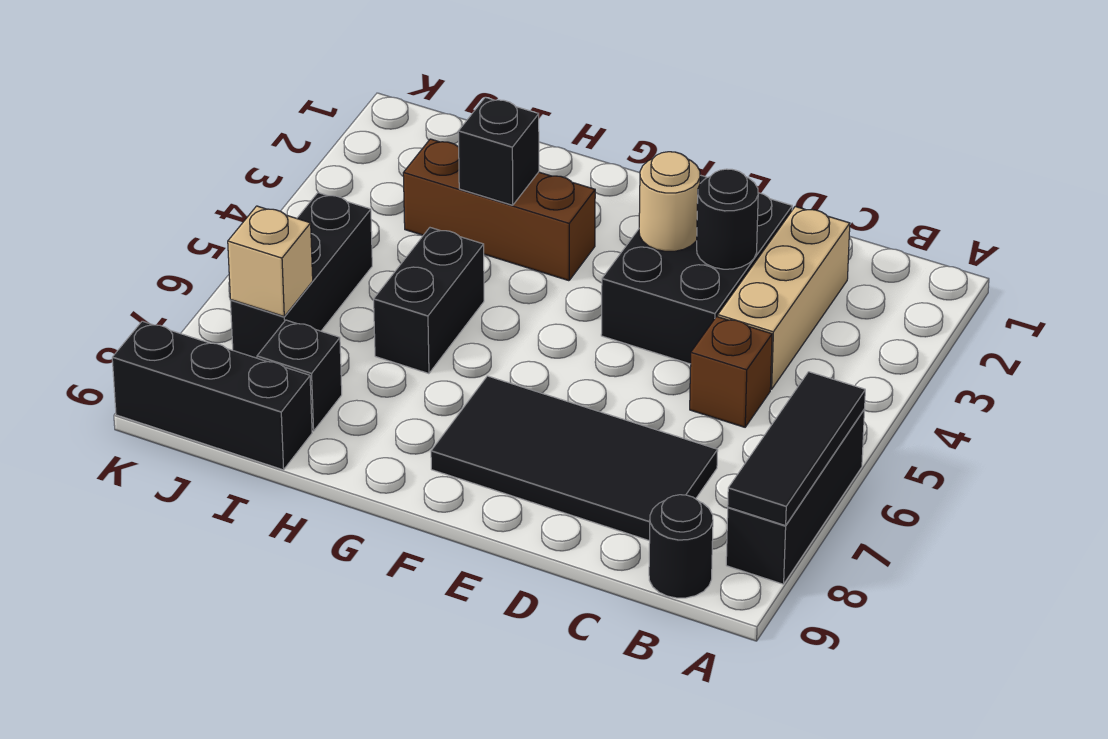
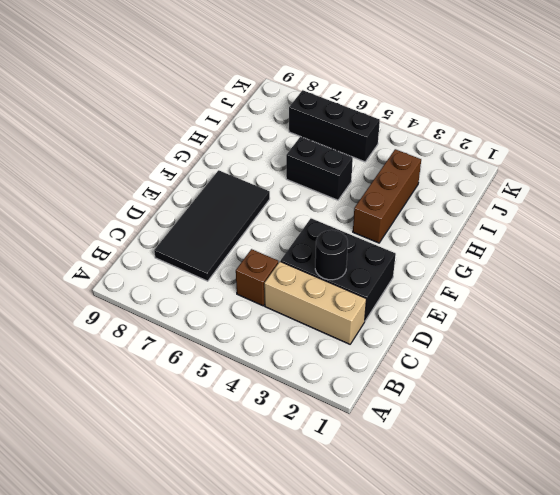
none -> black brick A6:A8 level 1
none -> black round brick B9 level 1
none -> black brick I8 level 1

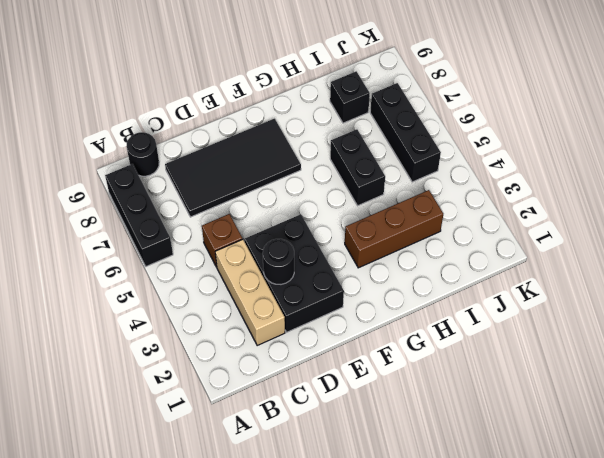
none -> black brick I9:K9 level 1
none -> black tile A6:A8 level 2
none -> tan round brick E3 level 2

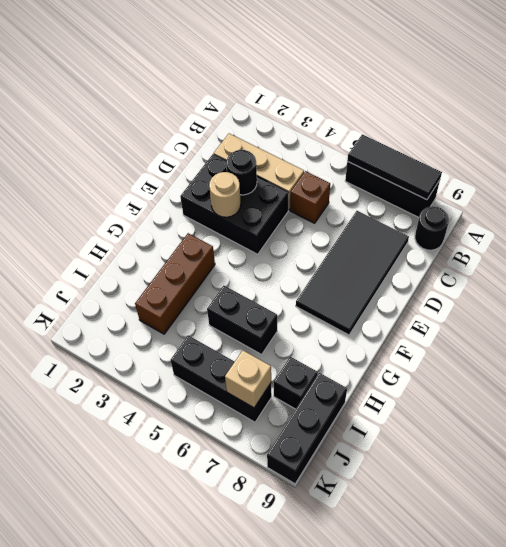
none -> black brick H3 level 2

